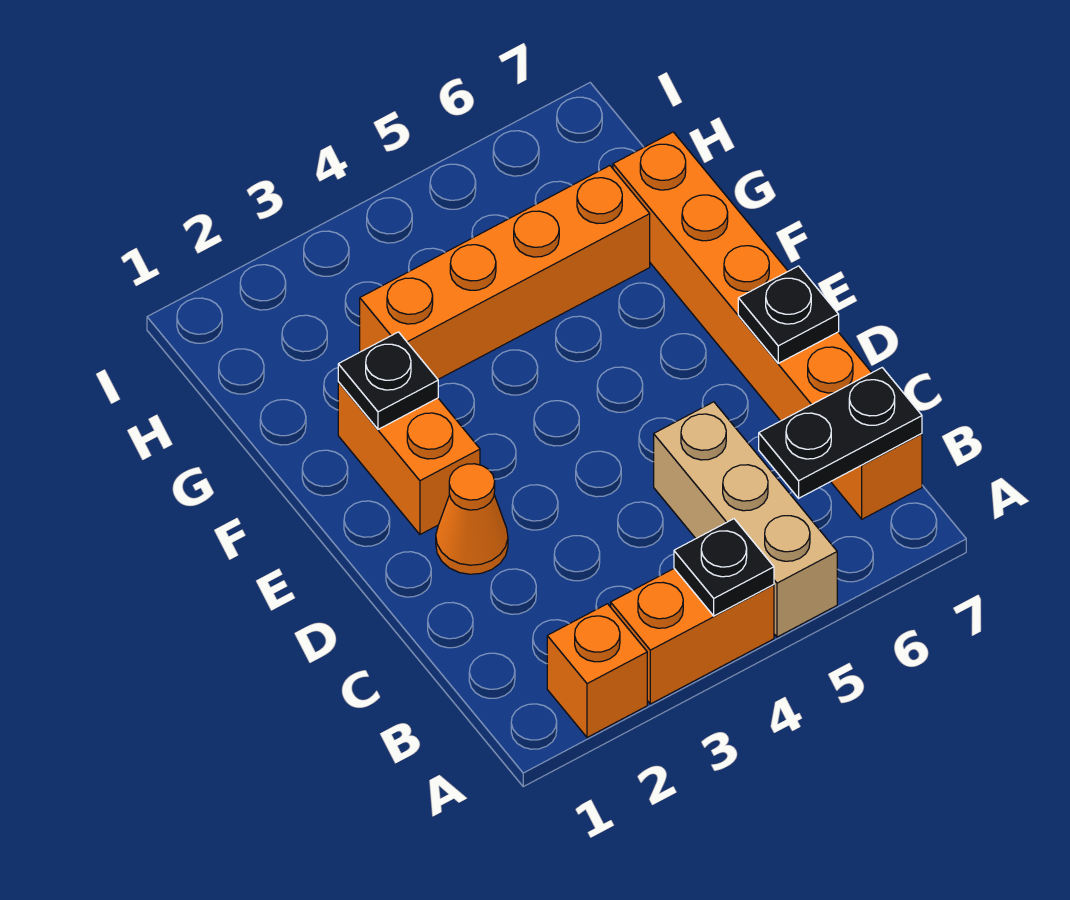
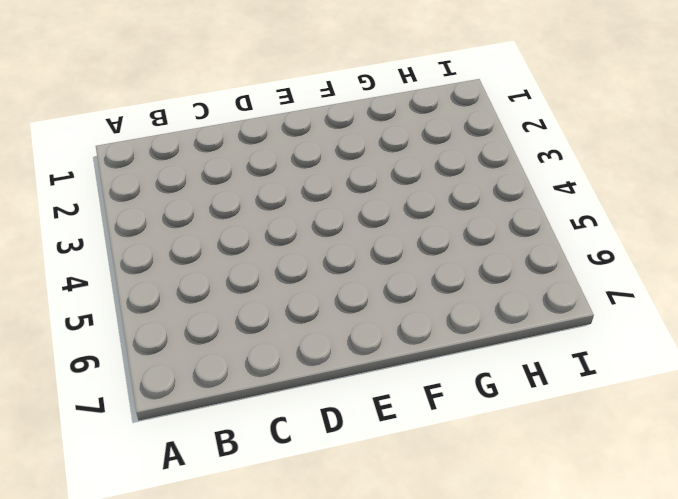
none -> orange brick A2 level 1
none -> orange brick A3:A4 level 1

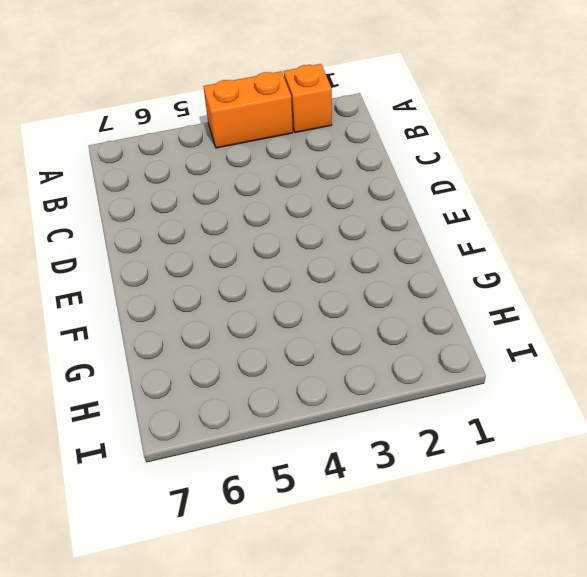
none -> tan brick A5:C5 level 1
none -> orange brick B7:G7 level 1

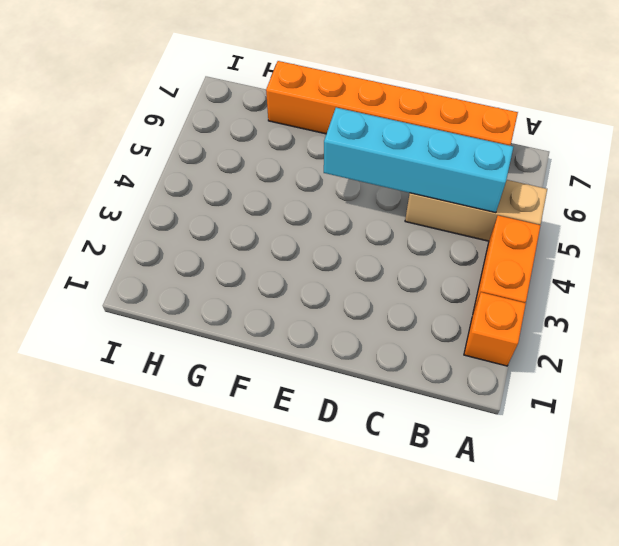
cyan brick B5:E5 level 2 -> none
none -> orange cone D2 level 1
none -> orange brick E2:F2 level 1

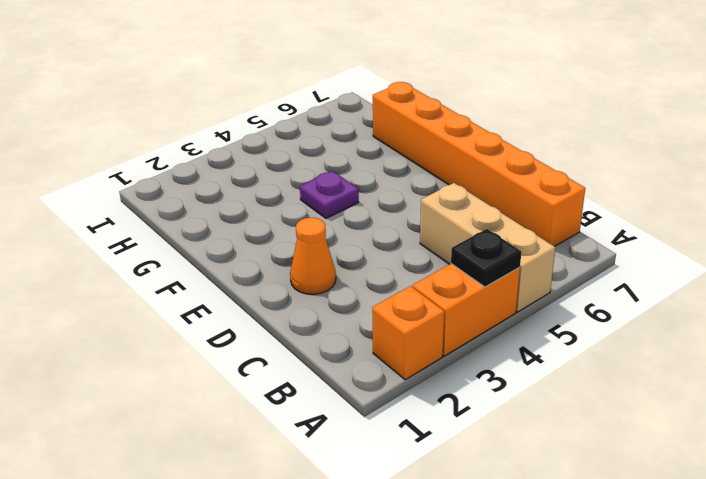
purple plate F4 level 1 -> none
none -> orange brick E2:F2 level 1
none -> orange brick G3:G6 level 1

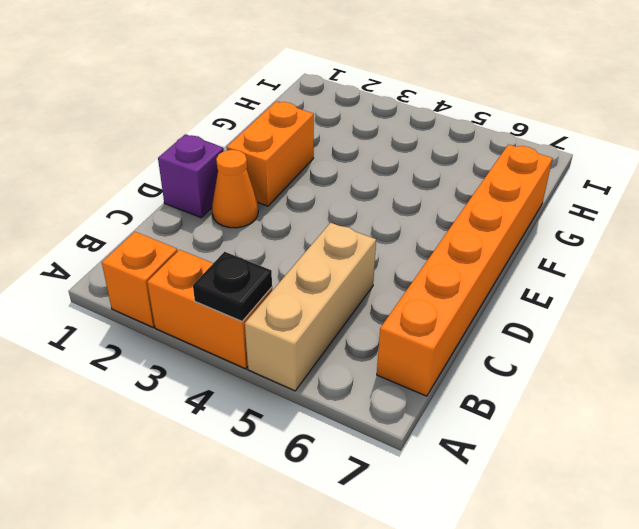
purple brick D1 level 1 -> none
none -> orange brick G3:G6 level 1
none -> black plate B6:B7 level 2

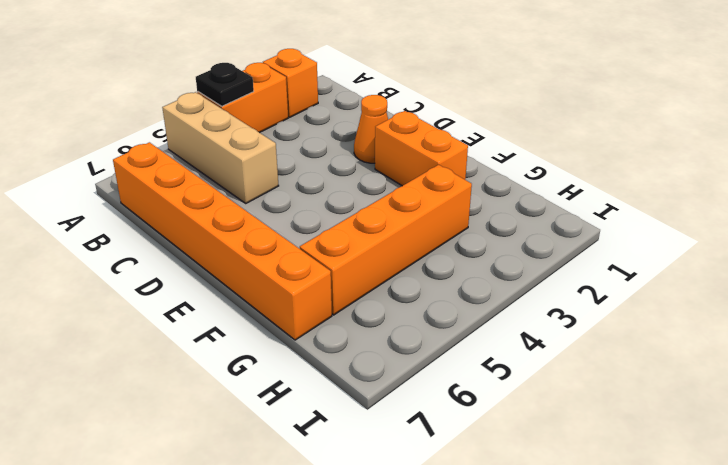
none -> black plate B6:B7 level 2
none -> black plate D7 level 2

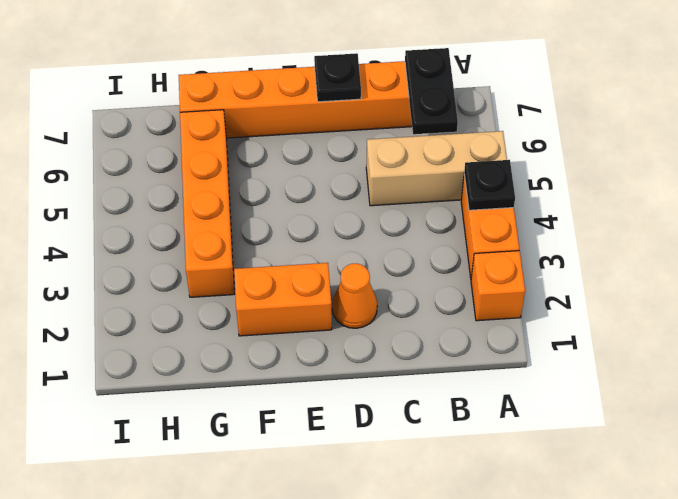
none -> black plate F2 level 2

